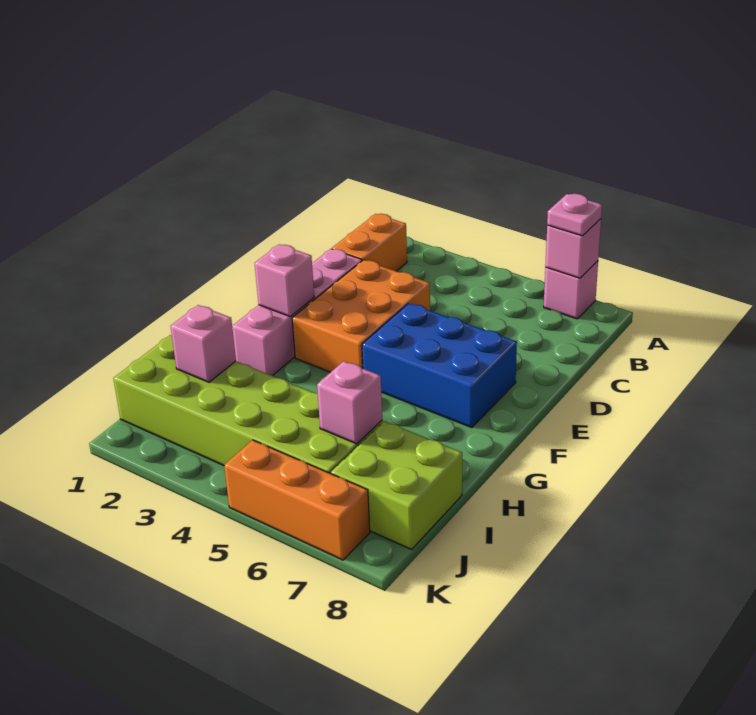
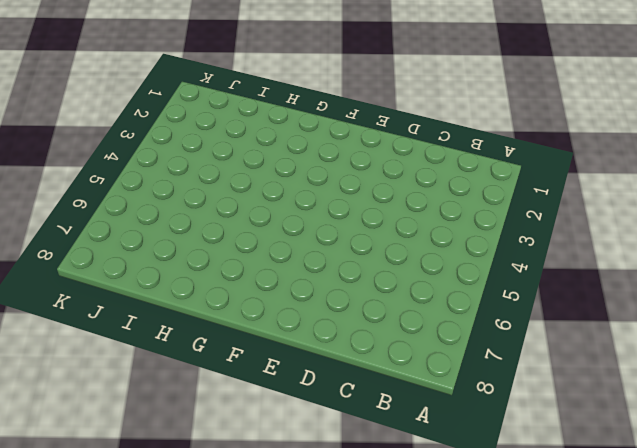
none -> pink brick A7 level 1
none -> orange brick B2:C2 level 1
none -> pink brick D2:G2 level 1

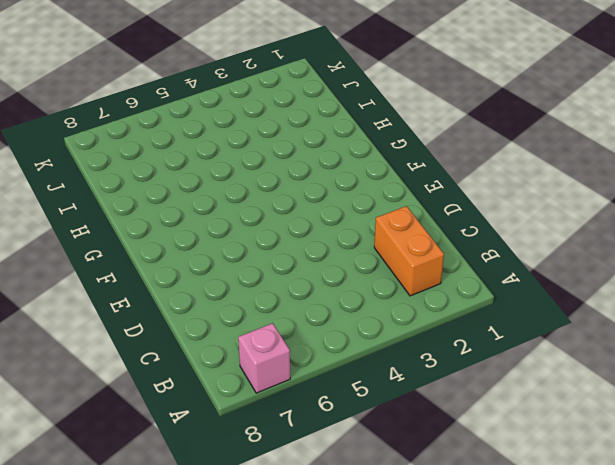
none -> pink brick D2:G2 level 1
none -> orange brick D3:F4 level 1
none -> blue brick E5:F7 level 1

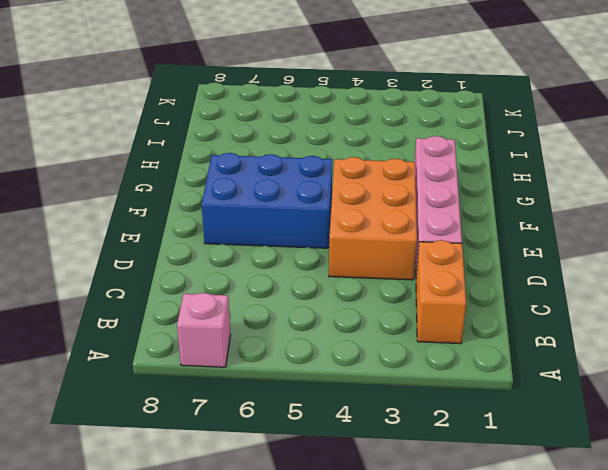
none -> lime brick I1:J6 level 1
none -> lime brick I7:J8 level 1
none -> orange brick K5:K7 level 1

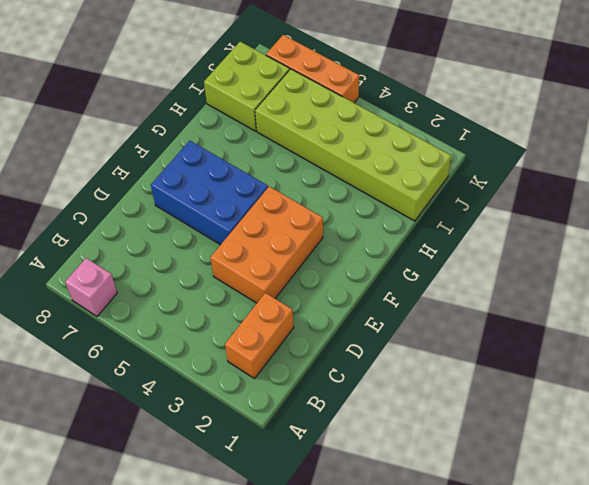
none -> pink brick D2:G2 level 1
none -> pink brick A7 level 2
none -> pink brick F2 level 2

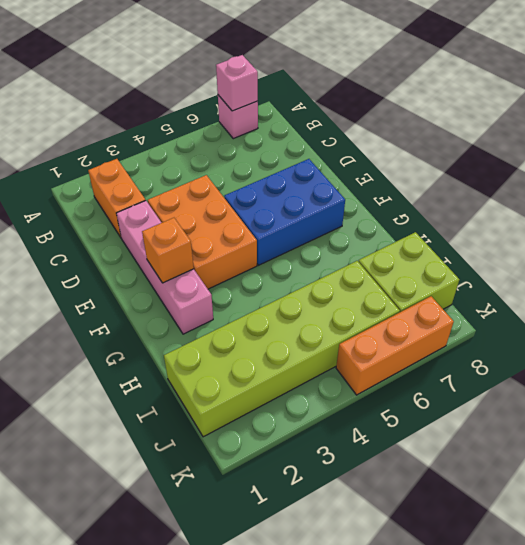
orange brick F2 level 2 -> pink brick F2 level 2
none -> pink brick I2 level 2
none -> pink brick I6 level 2
none -> pink plate A7 level 3

